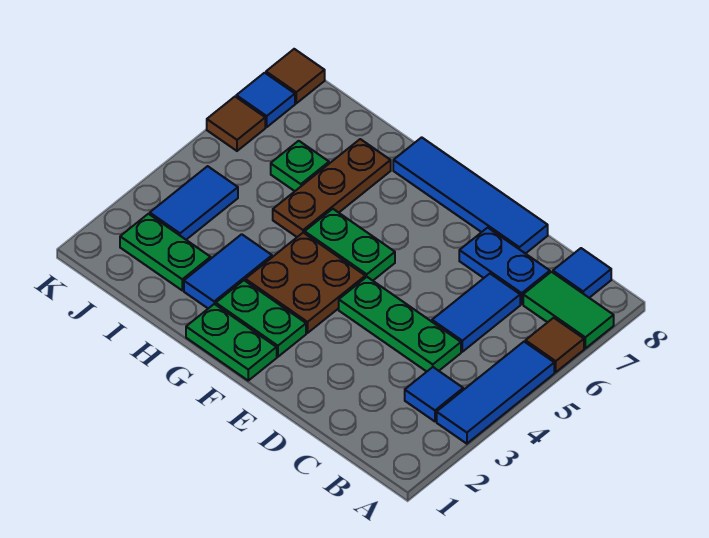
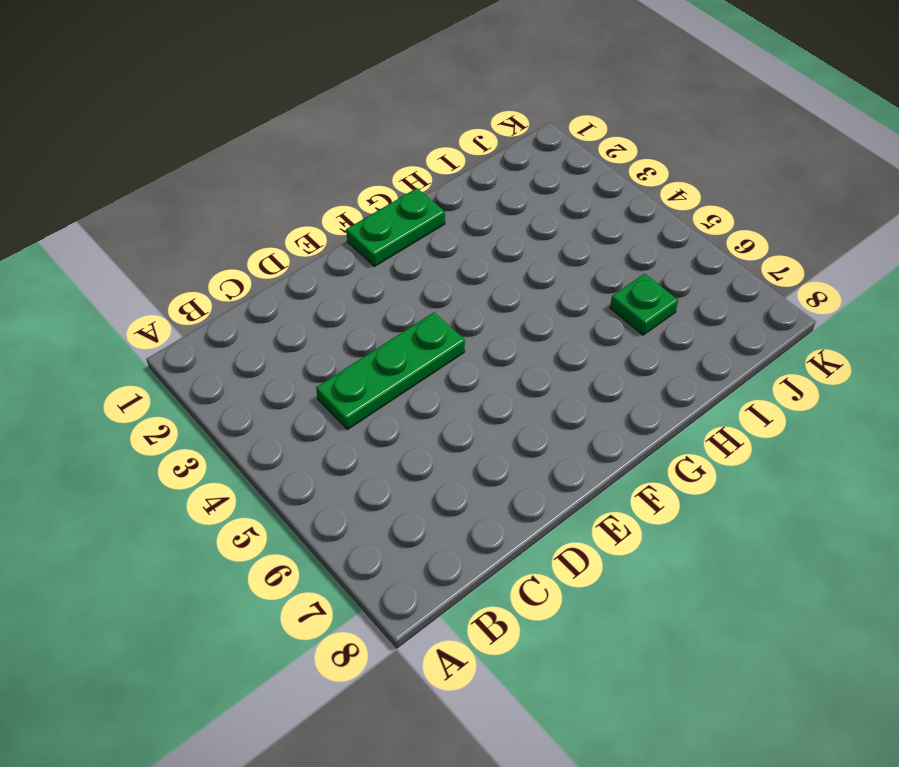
none -> blue tile A3:A5 level 1
none -> brown tile A6 level 1
none -> green tile A7:B7 level 1

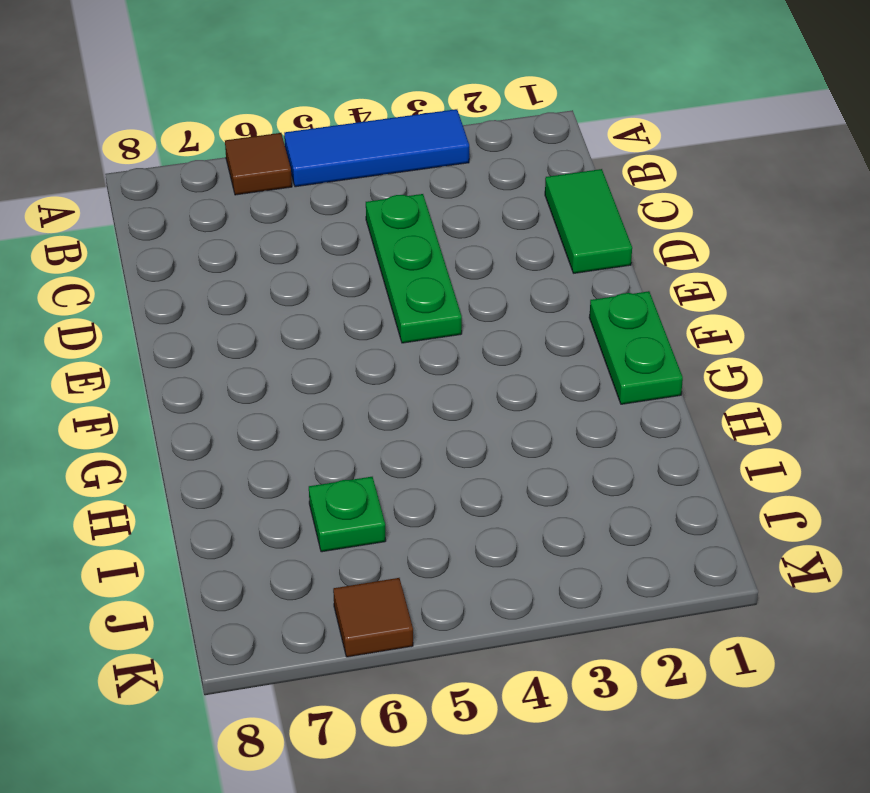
green tile C1:D1 level 1 -> green tile A7:B7 level 1
none -> blue tile B3 level 1
none -> blue tile B8 level 1
none -> blue tile C5:C6 level 1

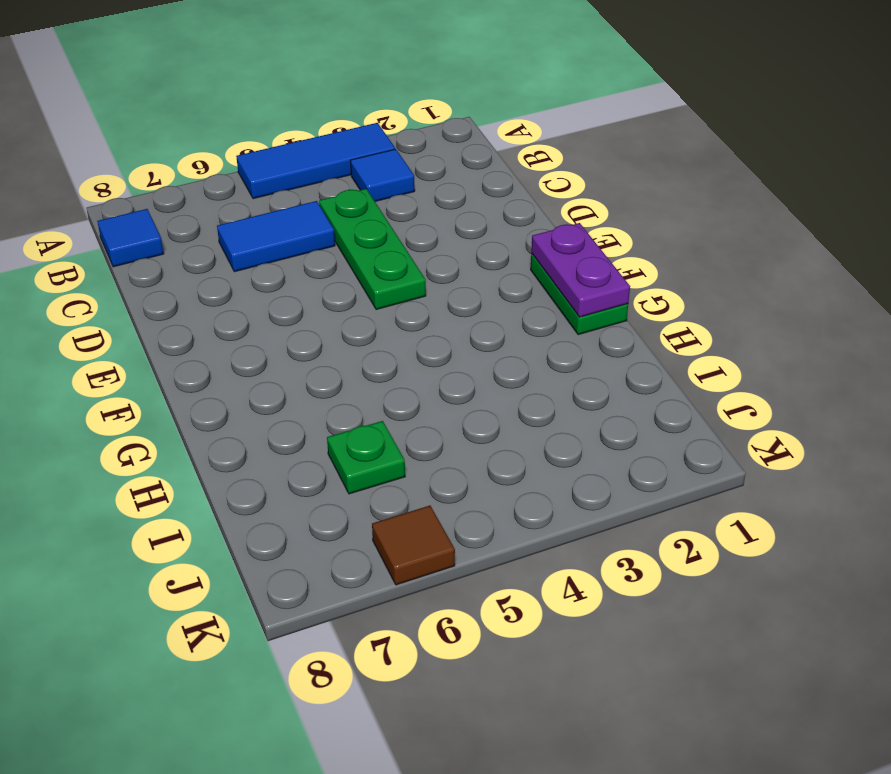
purple plate F1:G1 level 2 -> none
none -> brown tile A6 level 1
none -> green tile A7:B7 level 1
none -> blue plate C7:D7 level 1

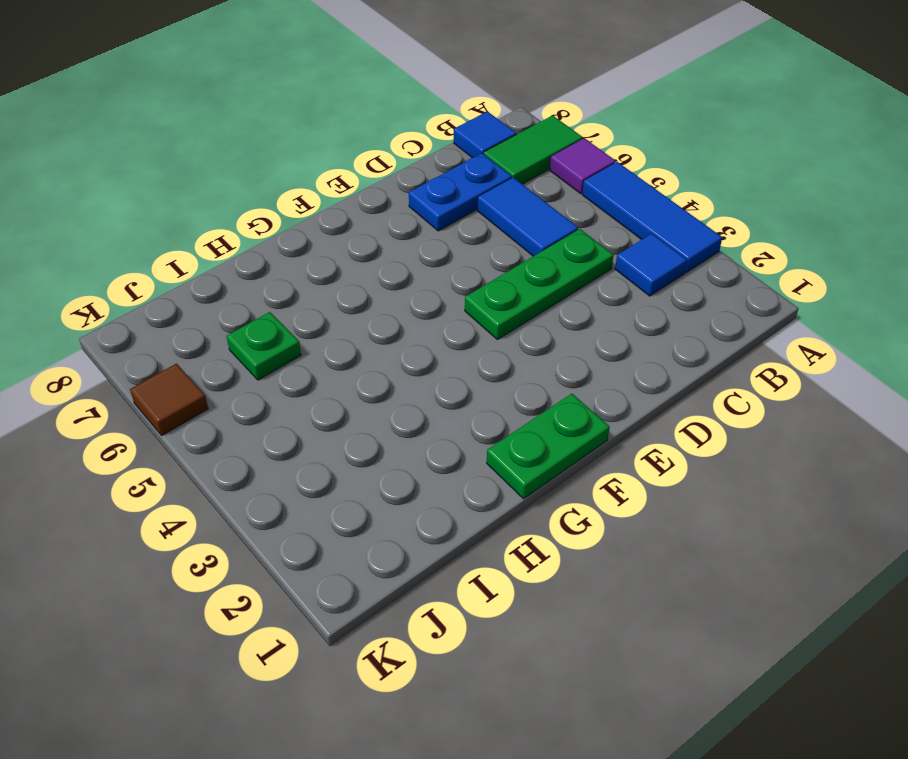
purple tile A6 level 1 -> brown tile A6 level 1
none -> blue tile D8:G8 level 1
none -> green plate F2:G2 level 1
none -> brown plate F3:G4 level 1

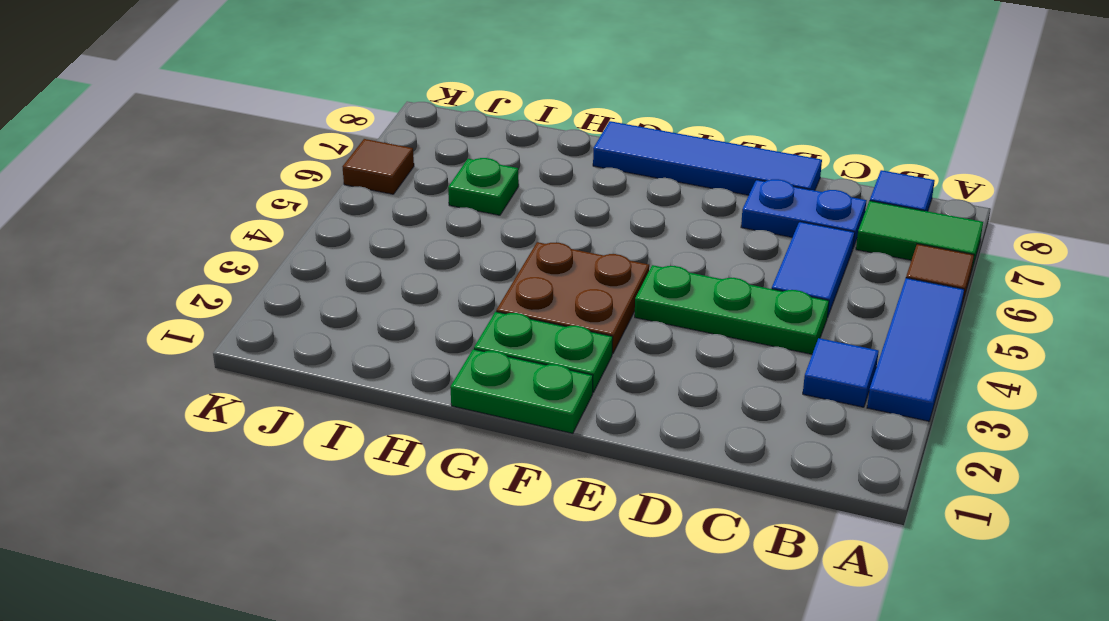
none -> green plate F5:G5 level 1
none -> blue tile H2:H3 level 1
none -> brown plate H5:H7 level 1

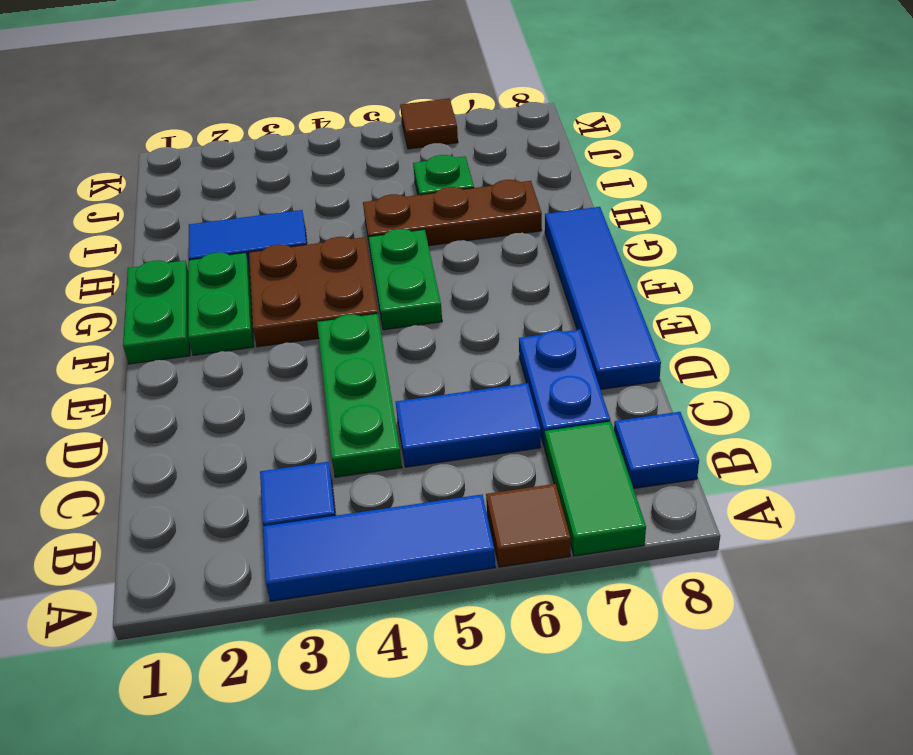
none -> green plate I2:J2 level 1
none -> blue tile J3:J4 level 1
none -> blue tile K7 level 1

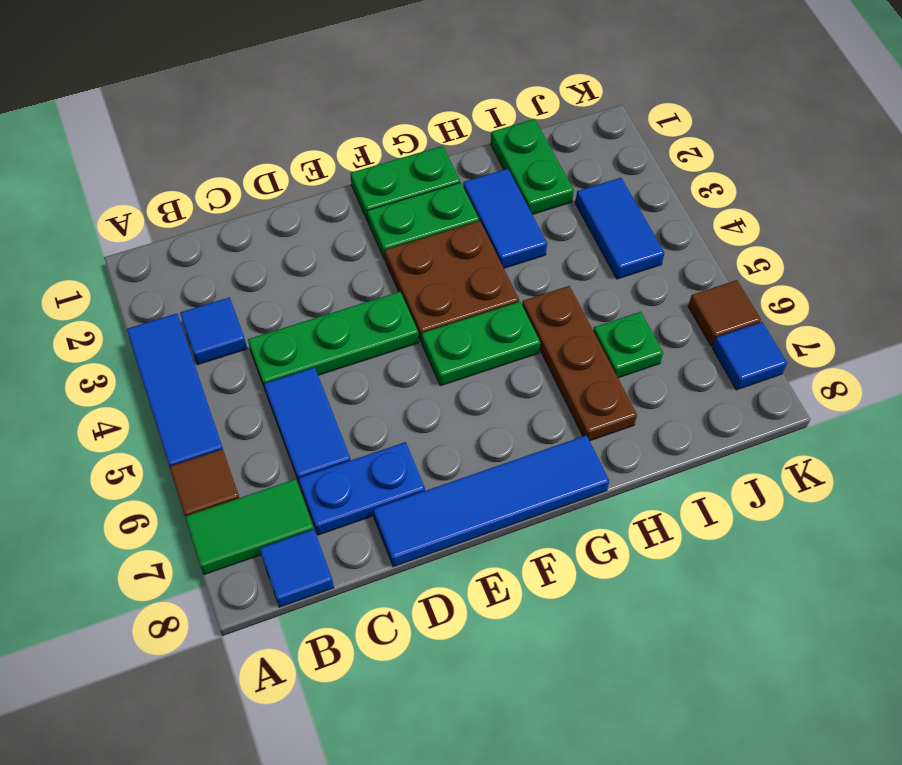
green plate I1:I2 level 1 -> green plate I2:J2 level 1
none -> brown tile K8 level 1

